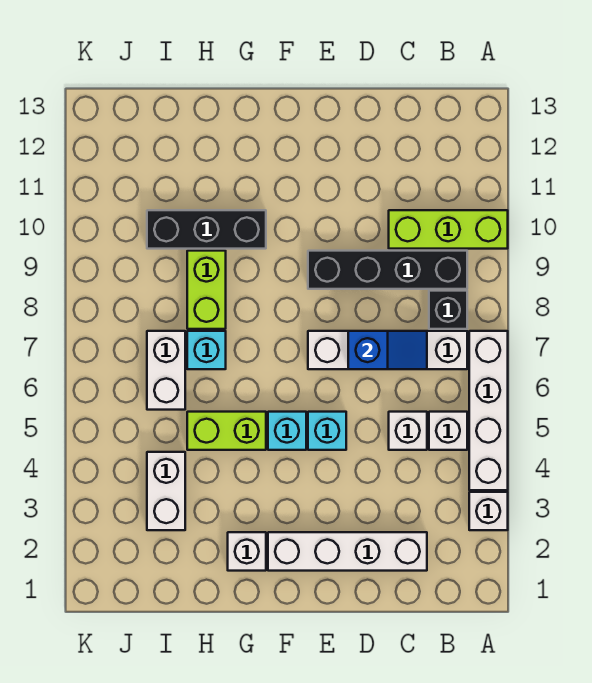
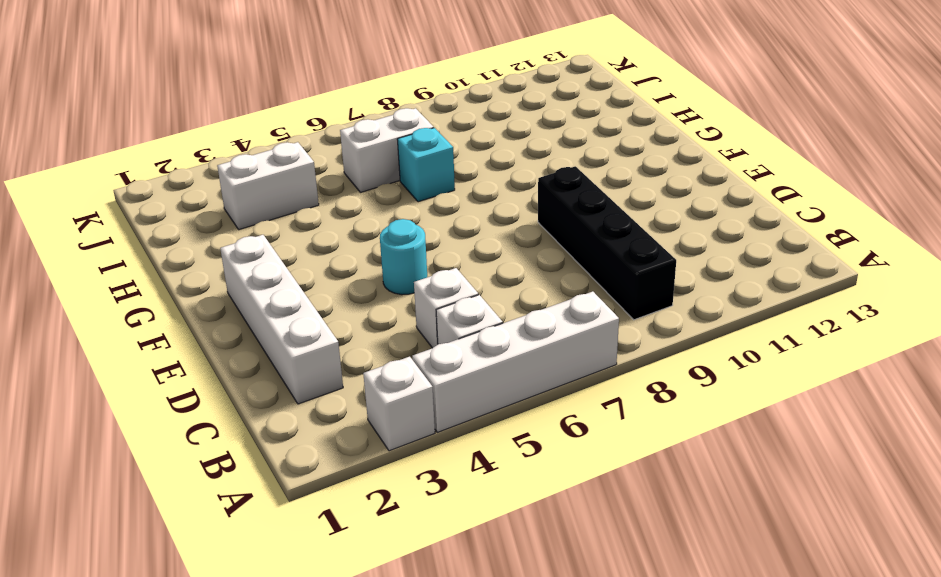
cyan round brick E5 level 1 -> cyan brick E5 level 1
none -> lime brick A10:C10 level 1
none -> white brick B7:E7 level 1
none -> black brick B8 level 1

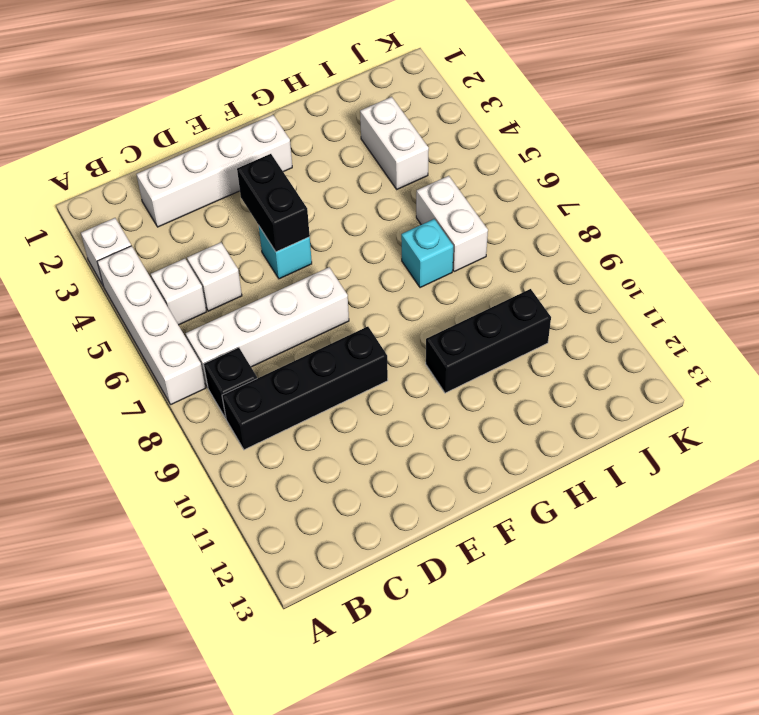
black brick E4:E5 level 2 -> none
none -> lime brick A10:C10 level 1
none -> cyan brick F5 level 1
none -> white brick G2 level 1

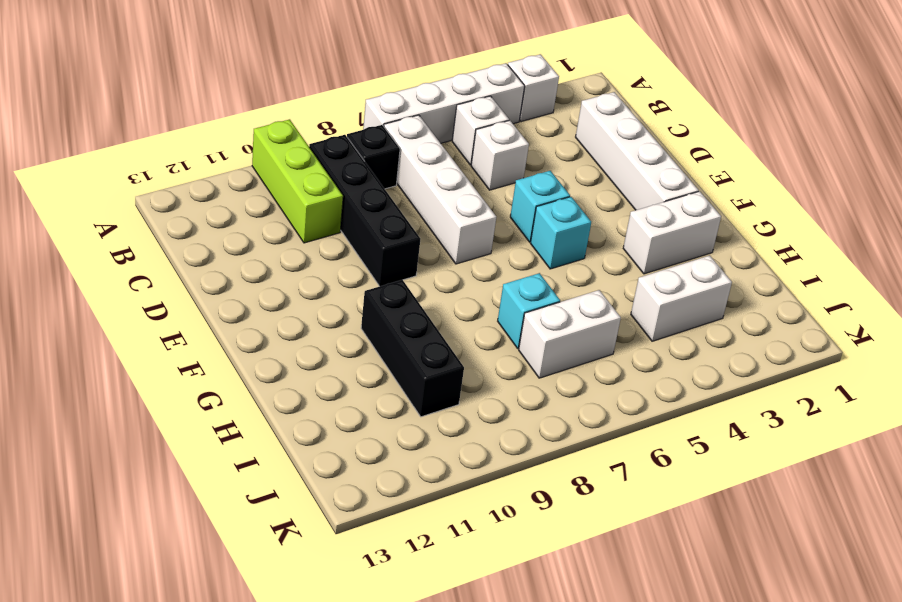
white brick G2:G3 level 1 -> white brick G2 level 1
none -> lime brick G5:H5 level 1
none -> lime brick H8:H9 level 1
none -> blue slope C7:D7 level 2 top D

